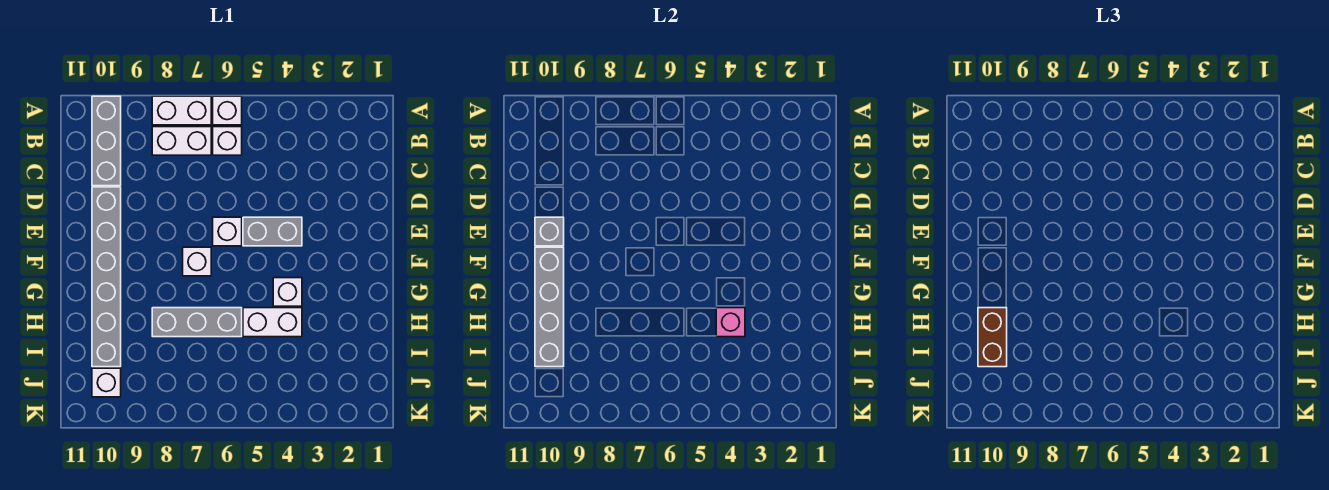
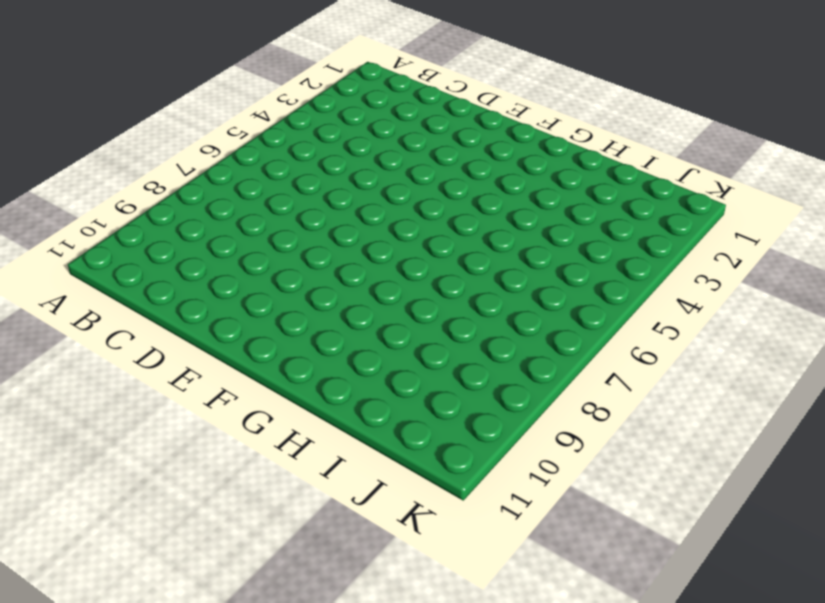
none -> white brick A6 level 1
none -> white brick A7:A8 level 1
none -> grey brick A10:C10 level 1

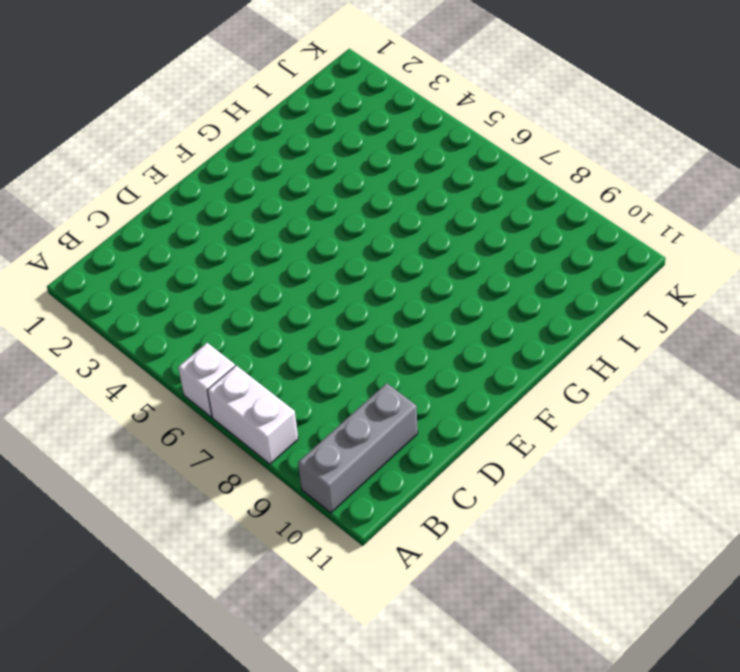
none -> white brick B6 level 1
none -> white brick B7:B8 level 1
none -> grey brick D10:I10 level 1

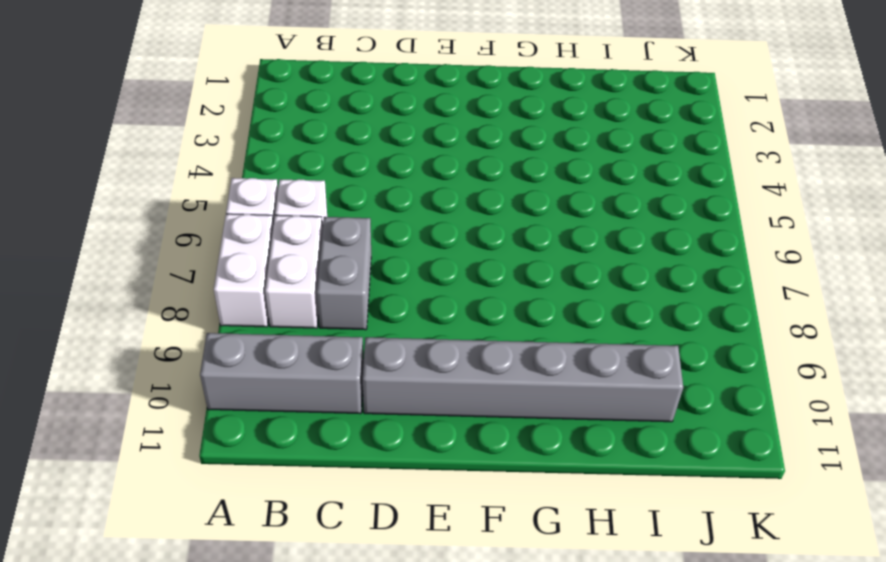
grey brick C7:C8 level 1 -> grey brick E4:E5 level 1
none -> white brick E6 level 1
none -> white brick F7 level 1
none -> white brick G4 level 1

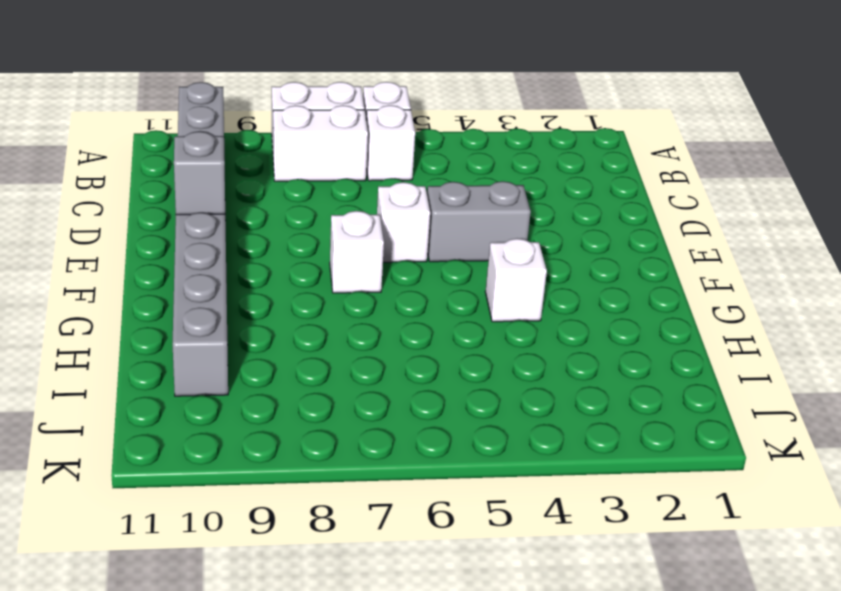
none -> white brick H4:H5 level 1
none -> grey brick H6:H8 level 1
none -> white brick J10 level 1

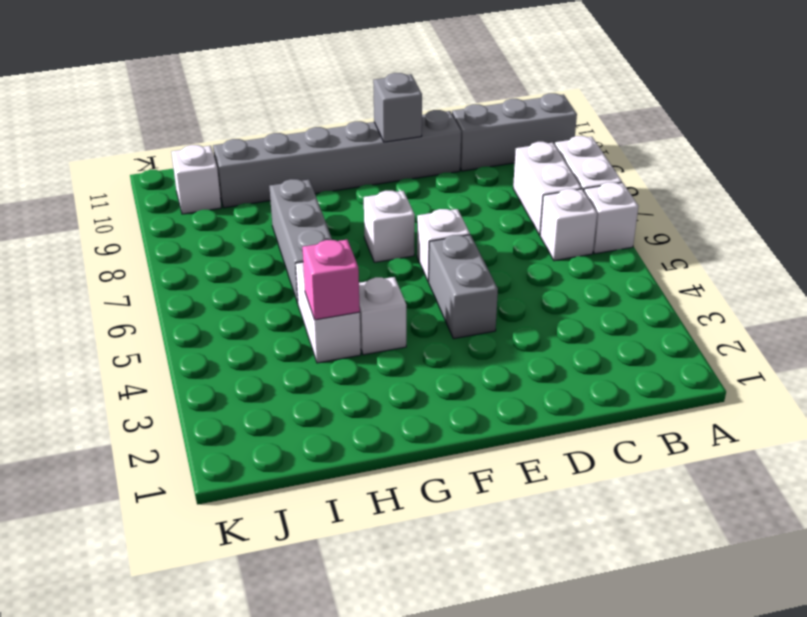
none -> grey brick F10:I10 level 2
none -> brown brick H10:I10 level 3

